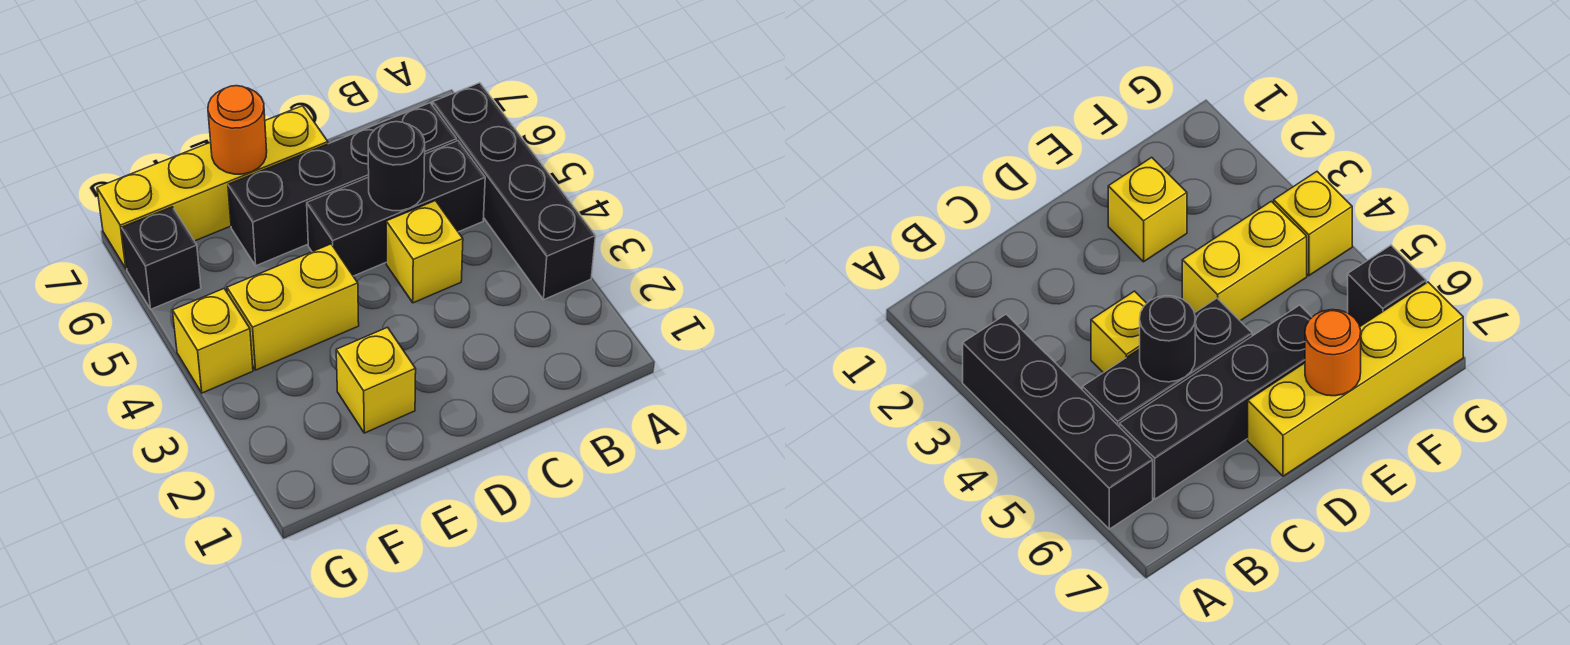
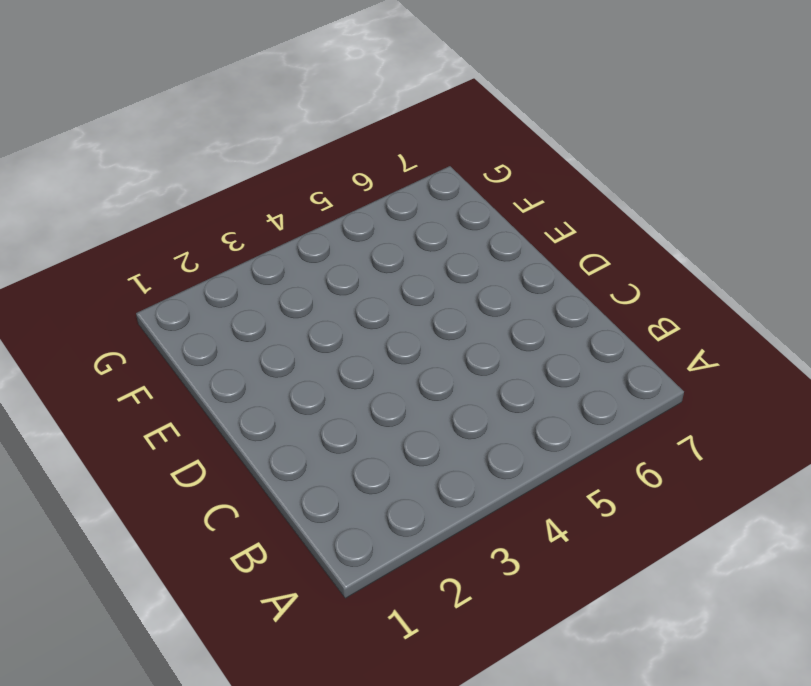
none -> black brick A3:A6 level 1
none -> black brick B5:D5 level 1

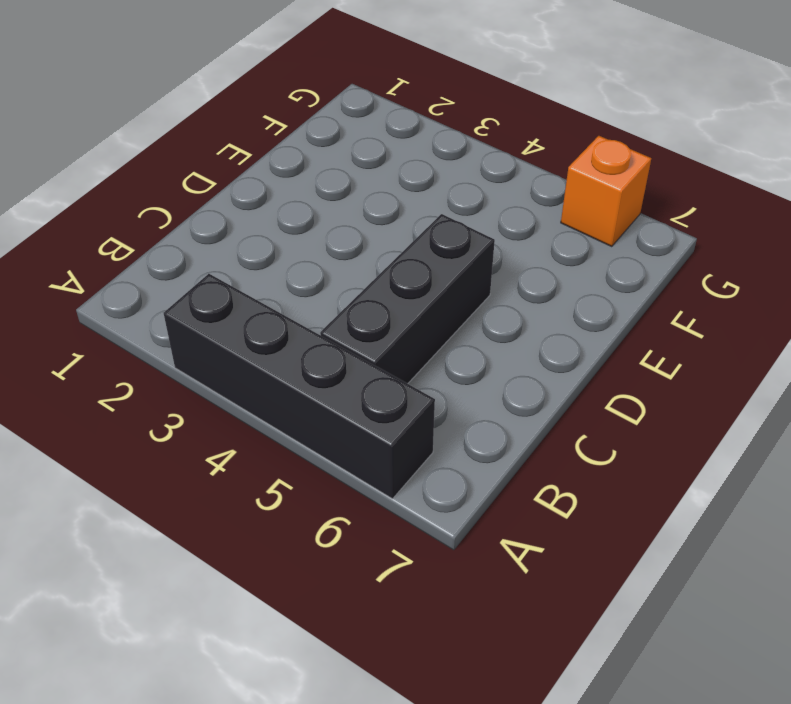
orange brick G6 level 1 -> black brick G6 level 1
none -> black brick B6:E6 level 1
none -> yellow brick C4 level 1

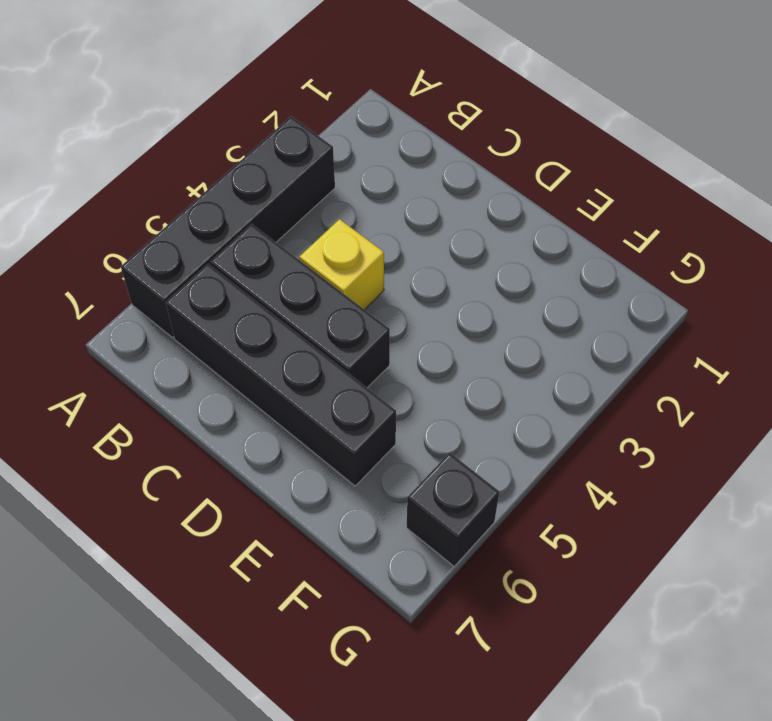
none -> yellow brick D7:G7 level 1
none -> yellow brick E2 level 1

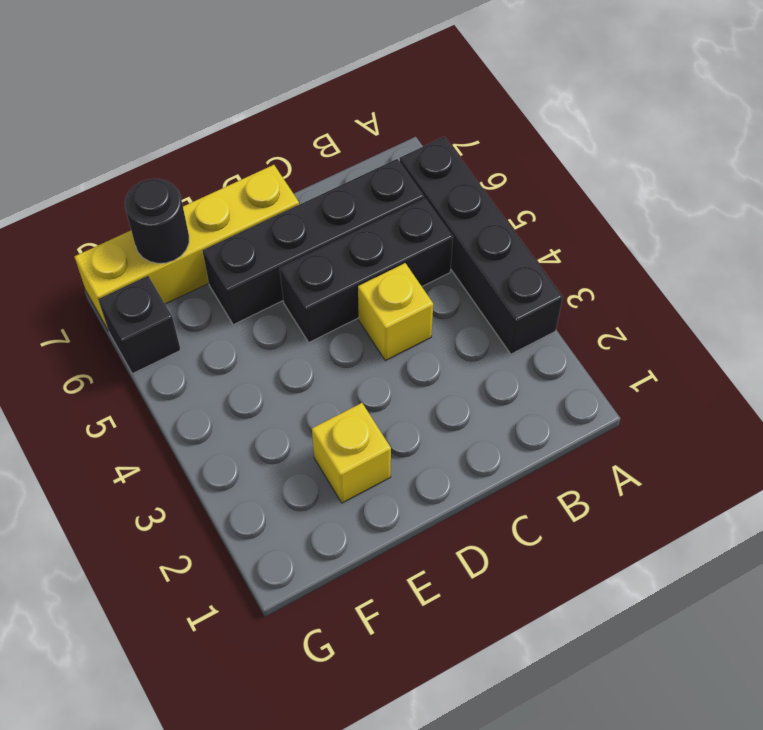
black round brick F7 level 2 -> black round brick C5 level 2
none -> yellow brick E4:F4 level 1
none -> yellow brick G4 level 1

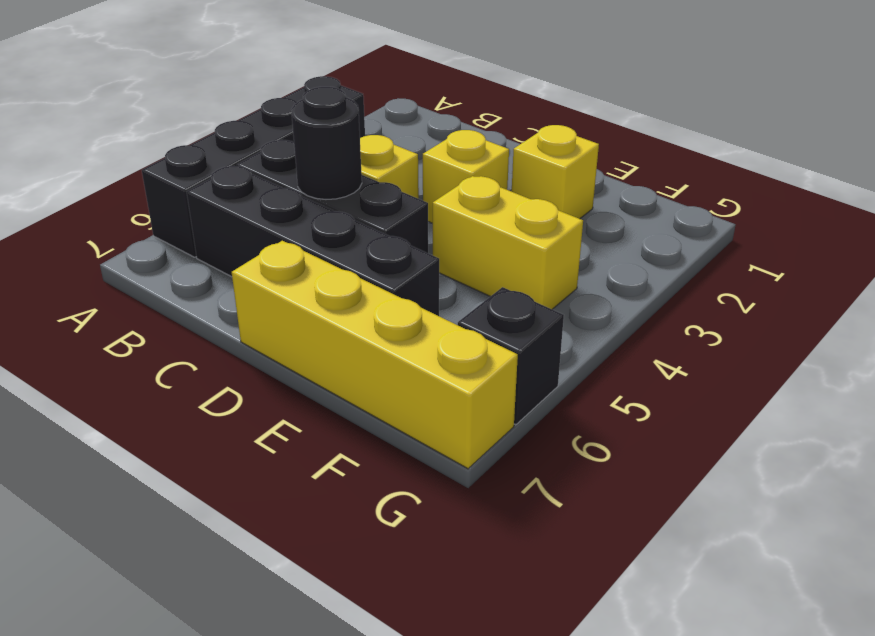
yellow brick D3 level 1 -> yellow brick G4 level 1
none -> orange round brick E7 level 2

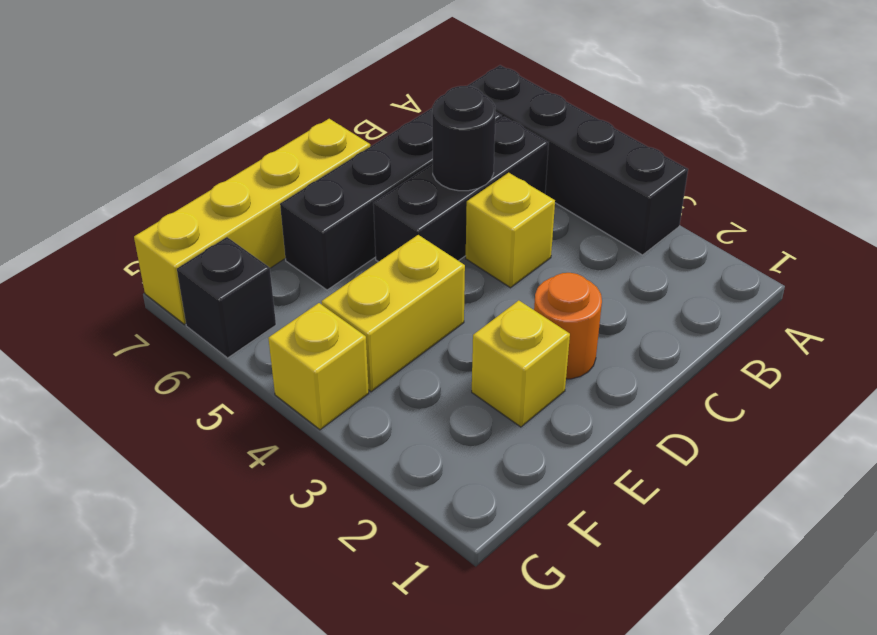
orange round brick D2 level 1 -> orange round brick E7 level 2

